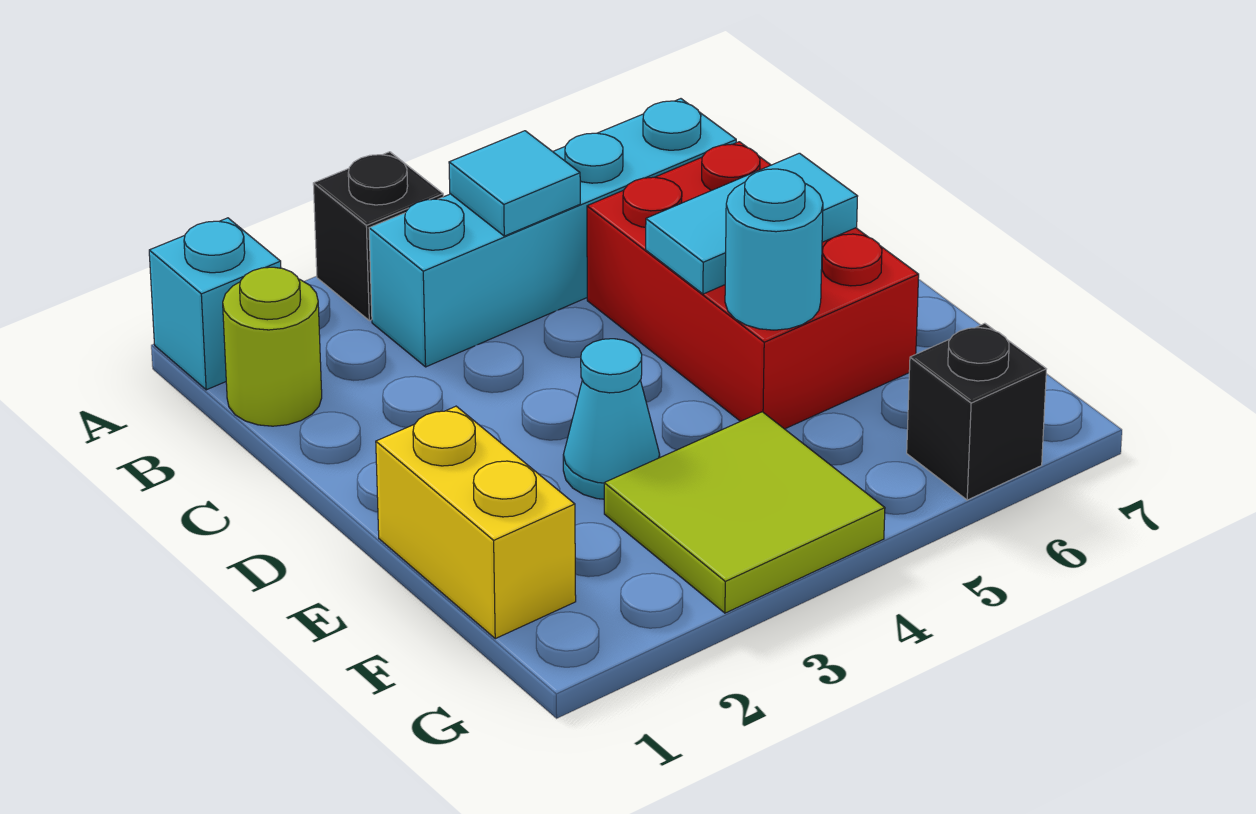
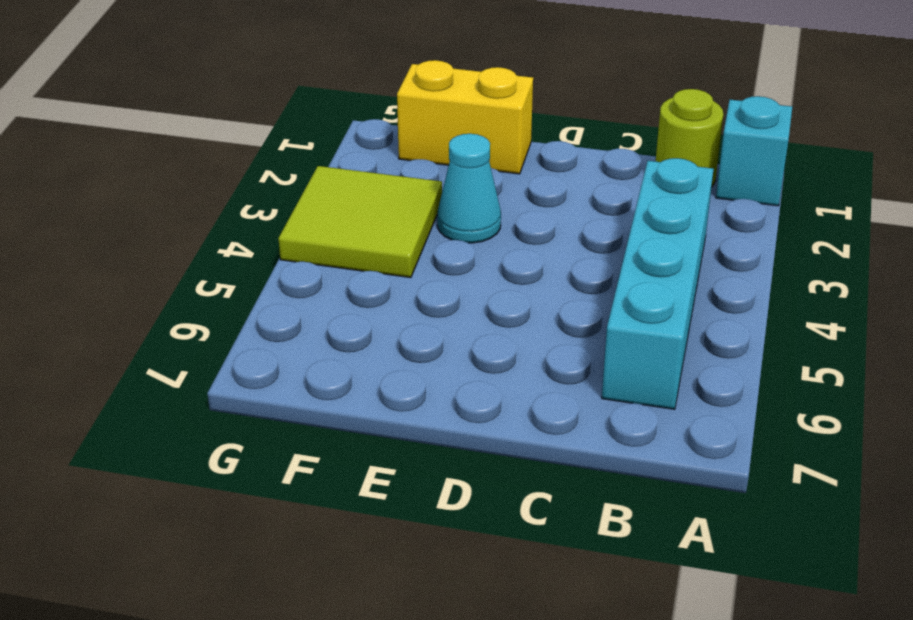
none -> black brick A3 level 1
none -> red brick C5:E6 level 1
none -> black brick G6 level 1

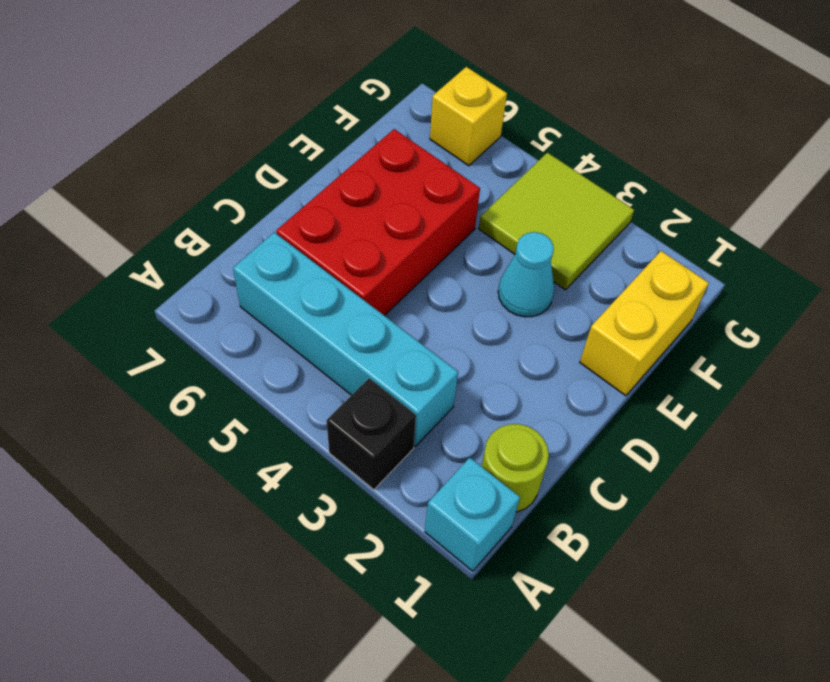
yellow brick G6 level 1 -> black brick G6 level 1
none -> cyan tile B4 level 2
none -> cyan tile D5:D6 level 2
none -> cyan round brick E5 level 2

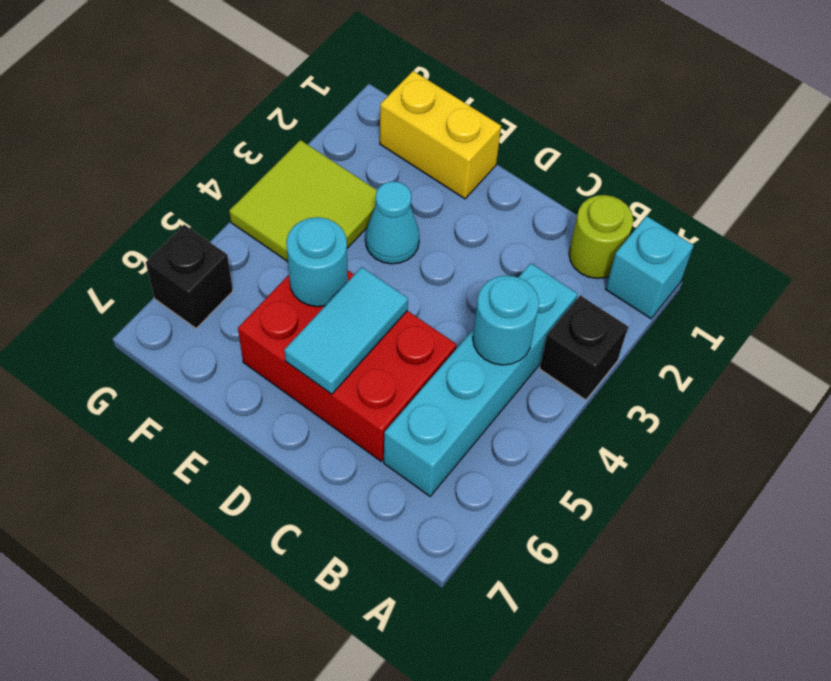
cyan round brick B4 level 2 -> cyan tile B4 level 2

